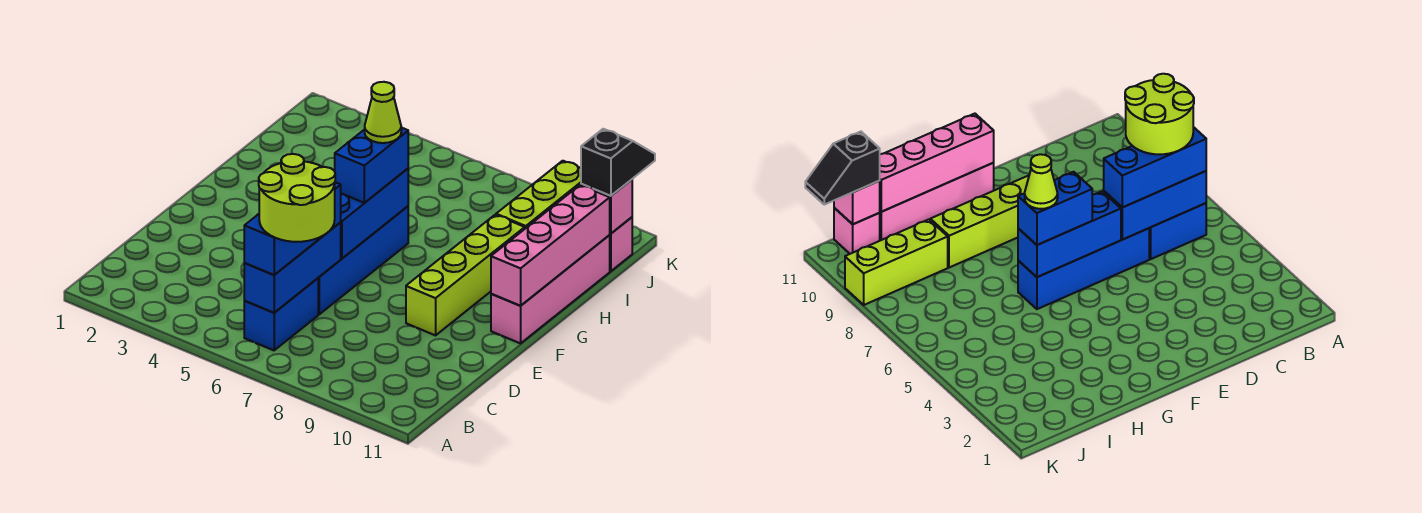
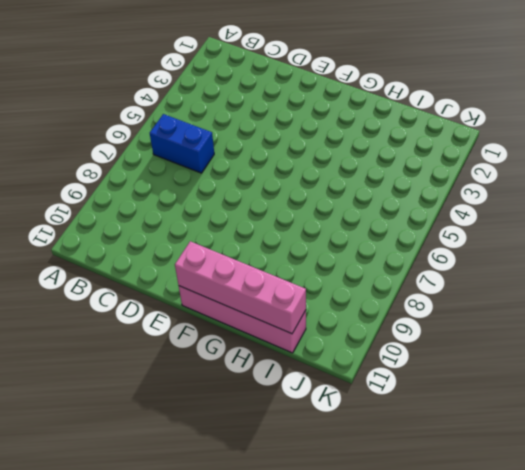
none -> blue brick D6:G6 level 1
none -> lime brick E9:H9 level 1
none -> lime brick I9:K9 level 1

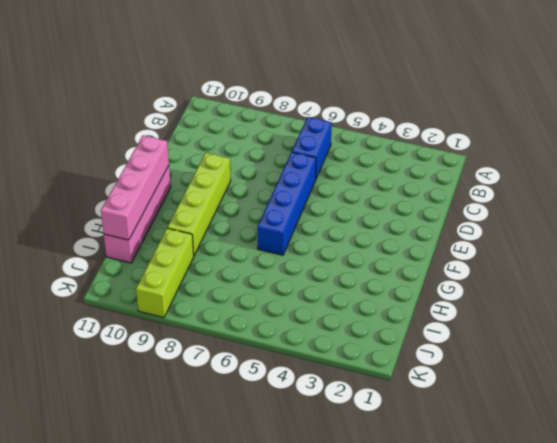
none -> pink brick J11 level 1
none -> blue brick B6:D6 level 2
none -> blue brick E6:G6 level 2

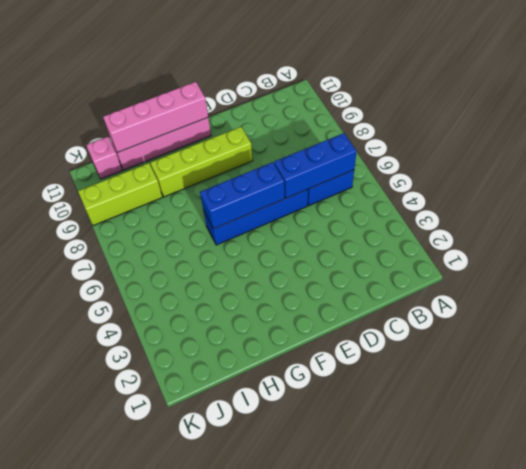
none -> pink brick J11 level 2
none -> blue brick B6:D6 level 3
none -> blue brick F6:G6 level 3

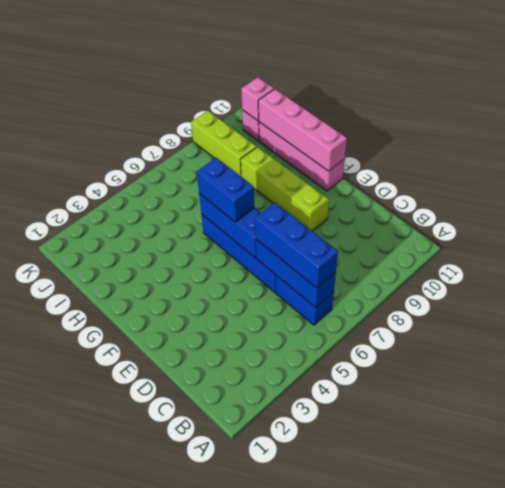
none -> black slope J11:K11 level 3 top J
none -> lime round brick B6:C7 level 4
none -> lime cone G6 level 4

